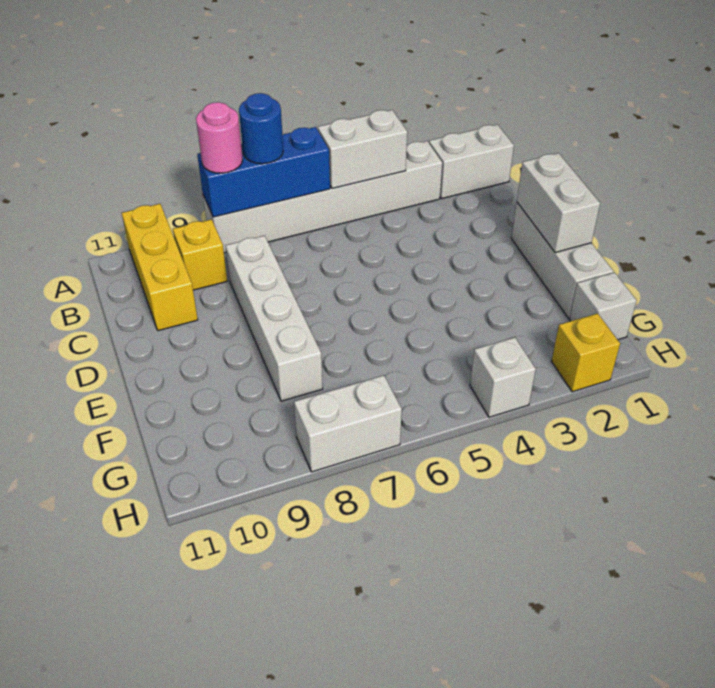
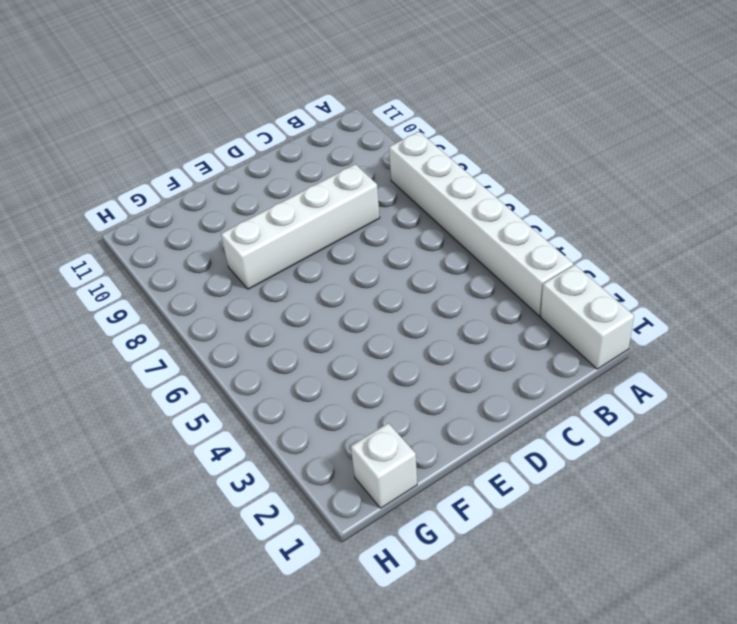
none -> yellow brick A10:C10 level 1
none -> yellow brick B9 level 1
none -> white brick D1:F1 level 1

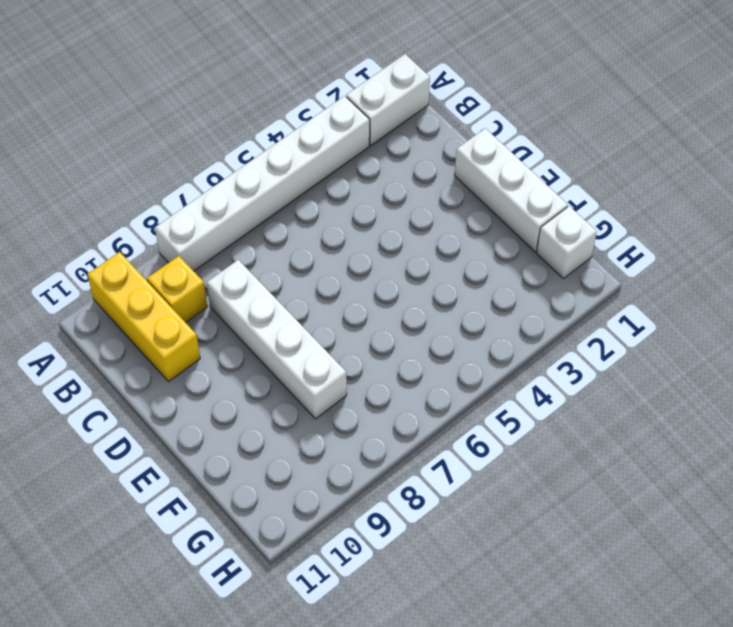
none -> yellow brick H2 level 1
none -> white brick H4 level 1
none -> white brick H7:H8 level 1

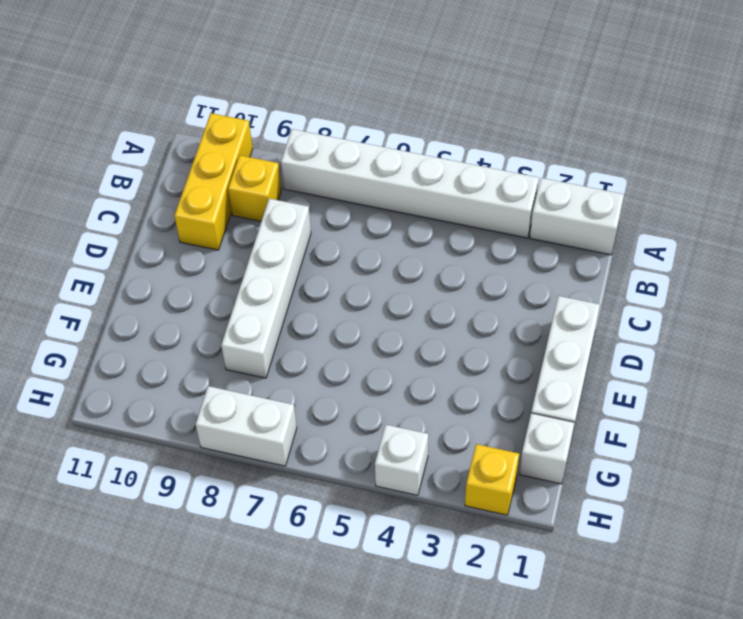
none -> white brick A4:A5 level 2
none -> blue brick A6:A8 level 2
none -> white brick D1:E1 level 2

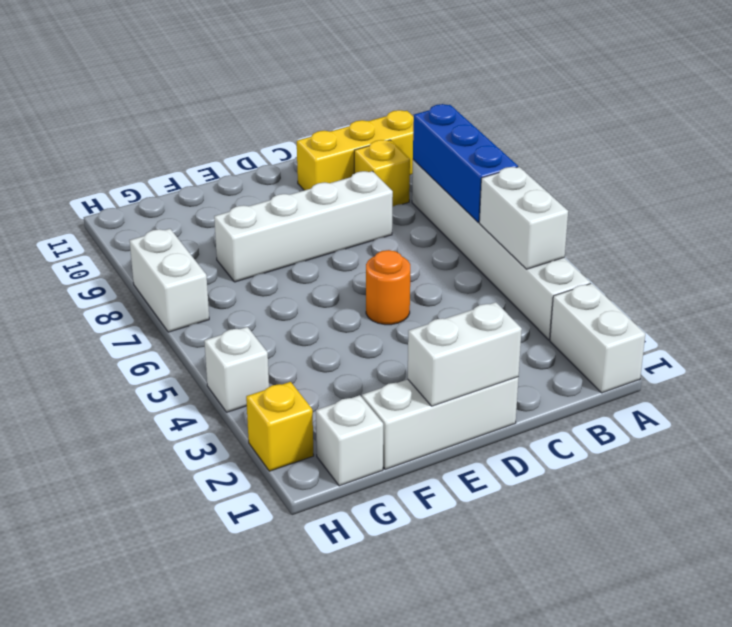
orange round brick D5 level 1 -> none
none -> blue round brick A7 level 3
none -> pink round brick A8 level 3

